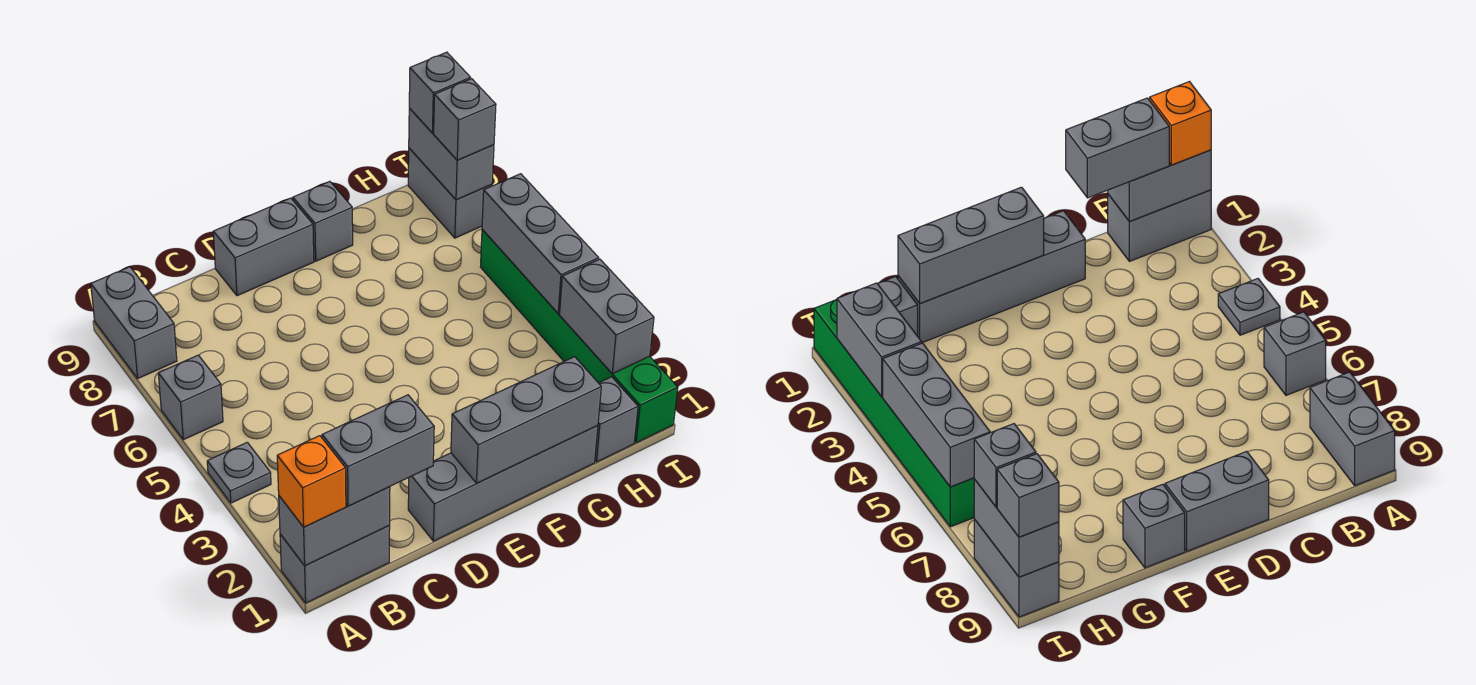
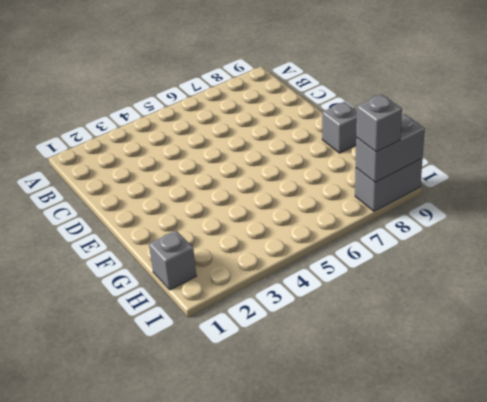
none -> grey brick A1:B1 level 1
none -> grey plate A4 level 1
none -> grey brick A6 level 1

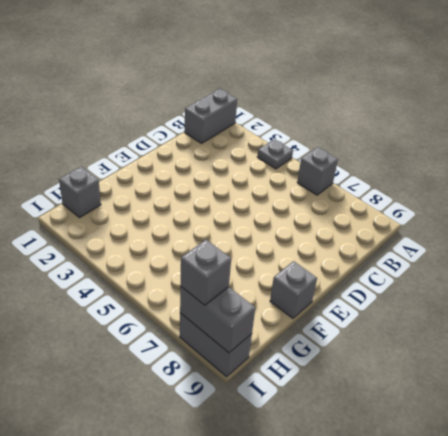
none -> grey brick A8:A9 level 1
none -> grey brick D1:G1 level 1
none -> grey brick D9:E9 level 1

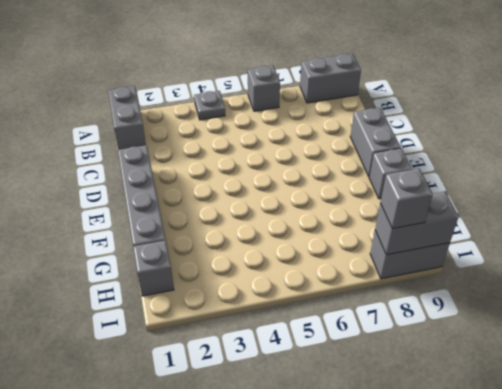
none -> green brick I1:I6 level 1
none -> grey brick A1:B1 level 2
none -> grey brick E1:G1 level 2

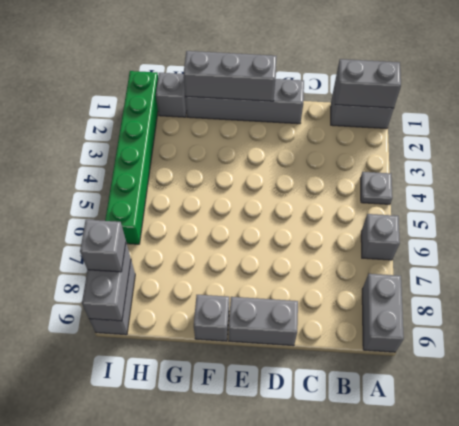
none -> grey brick I2:I3 level 2
none -> grey brick I4:I6 level 2
none -> orange brick A1 level 3

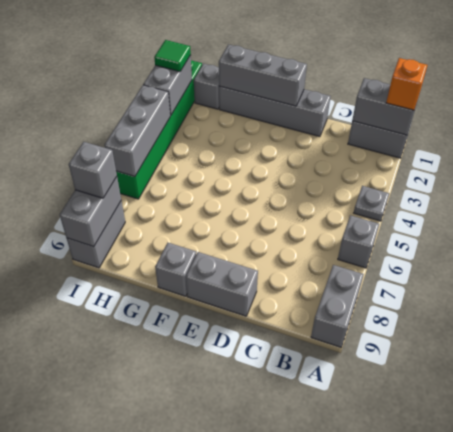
green tile I2 level 3 -> none
none -> grey brick B1:C1 level 3
none -> grey brick I9 level 3

